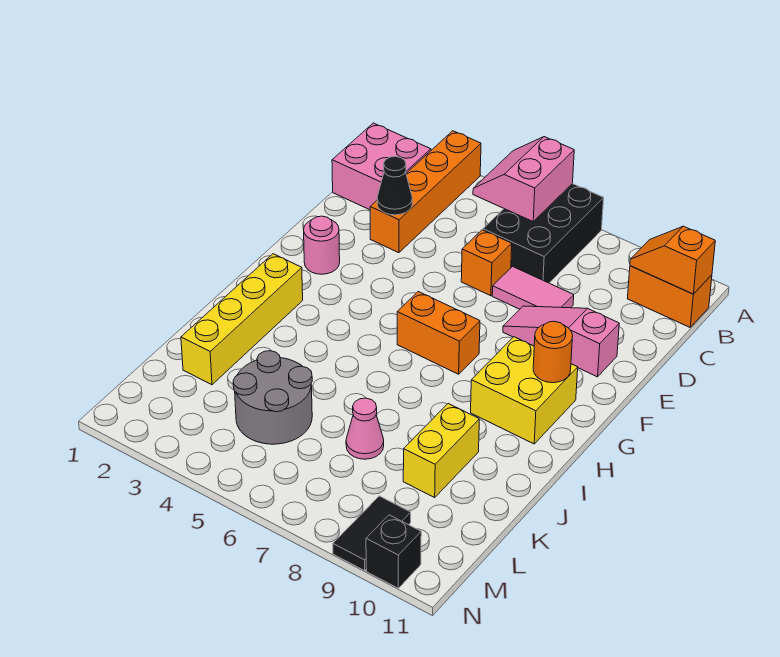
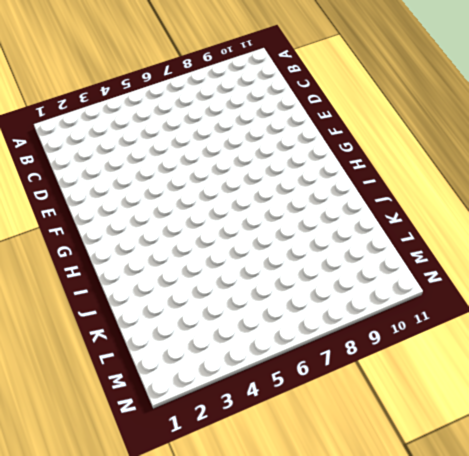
none -> orange brick A3:D3 level 1
none -> black brick A6:C7 level 1
none -> pink brick B1:C2 level 1

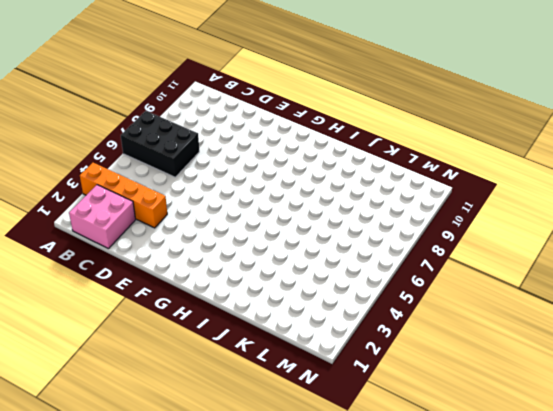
none -> orange brick B10:B11 level 1
none -> orange brick D6 level 1
none -> pink tile D7:D8 level 1

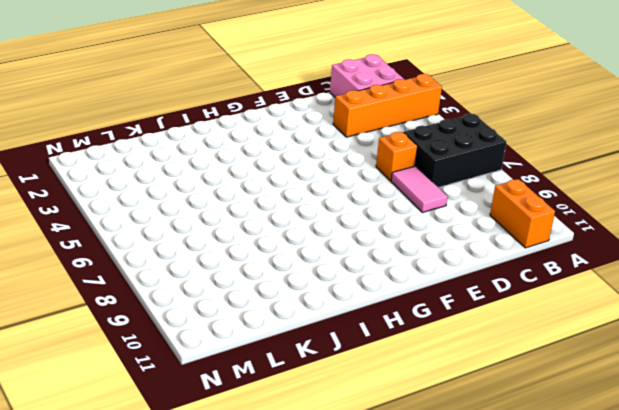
none -> pink slope E8:E10 level 1 top 10
none -> pink round brick F2 level 1
none -> orange brick G6:G7 level 1

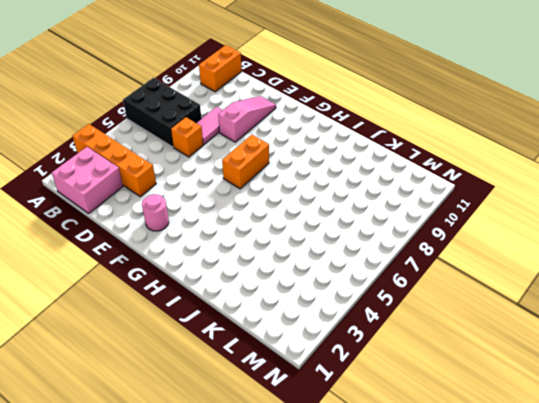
pink slope E8:E10 level 1 top 8 -> pink slope E8:E10 level 1 top 10
none -> yellow brick G9:H10 level 1
none -> yellow brick H2:K2 level 1
none -> yellow brick J9:K9 level 1

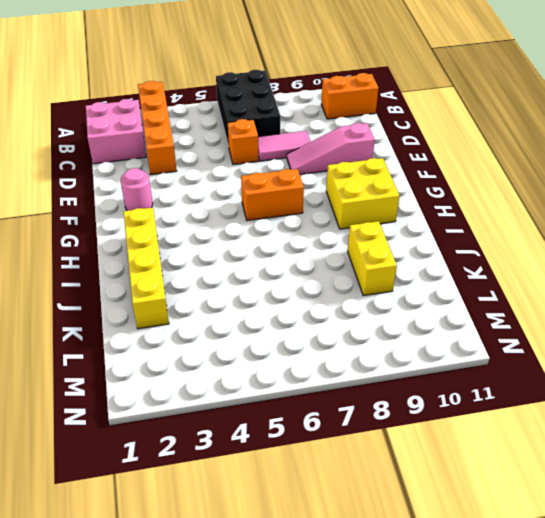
none -> grey round brick K4:L5 level 1
none -> pink cone K7 level 1
none -> black tile M9:N9 level 1

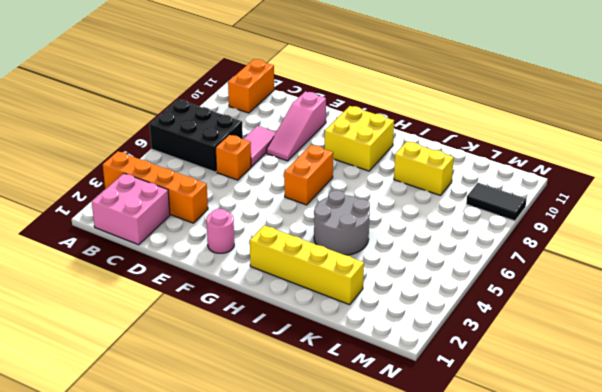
grey round brick I4:J5 level 1 -> grey round brick K4:L5 level 1
none -> pink cone K7 level 1
none -> black brick N10 level 1
none -> pink slope A5:B6 level 2 top 6

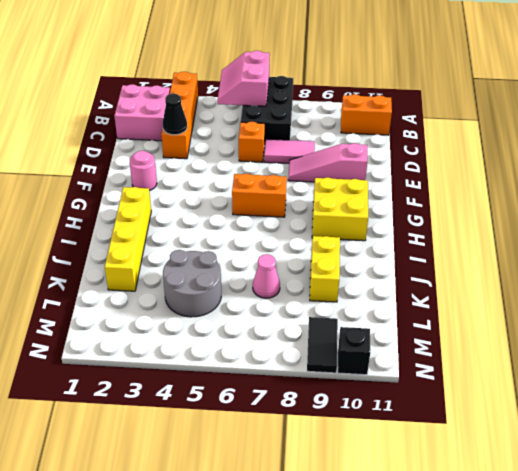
none -> orange slope B10:B11 level 2 top 11
none -> orange round brick G10 level 2

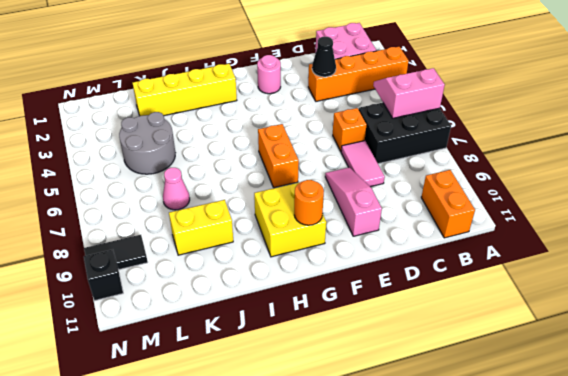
none -> orange slope B10:B11 level 2 top 11

